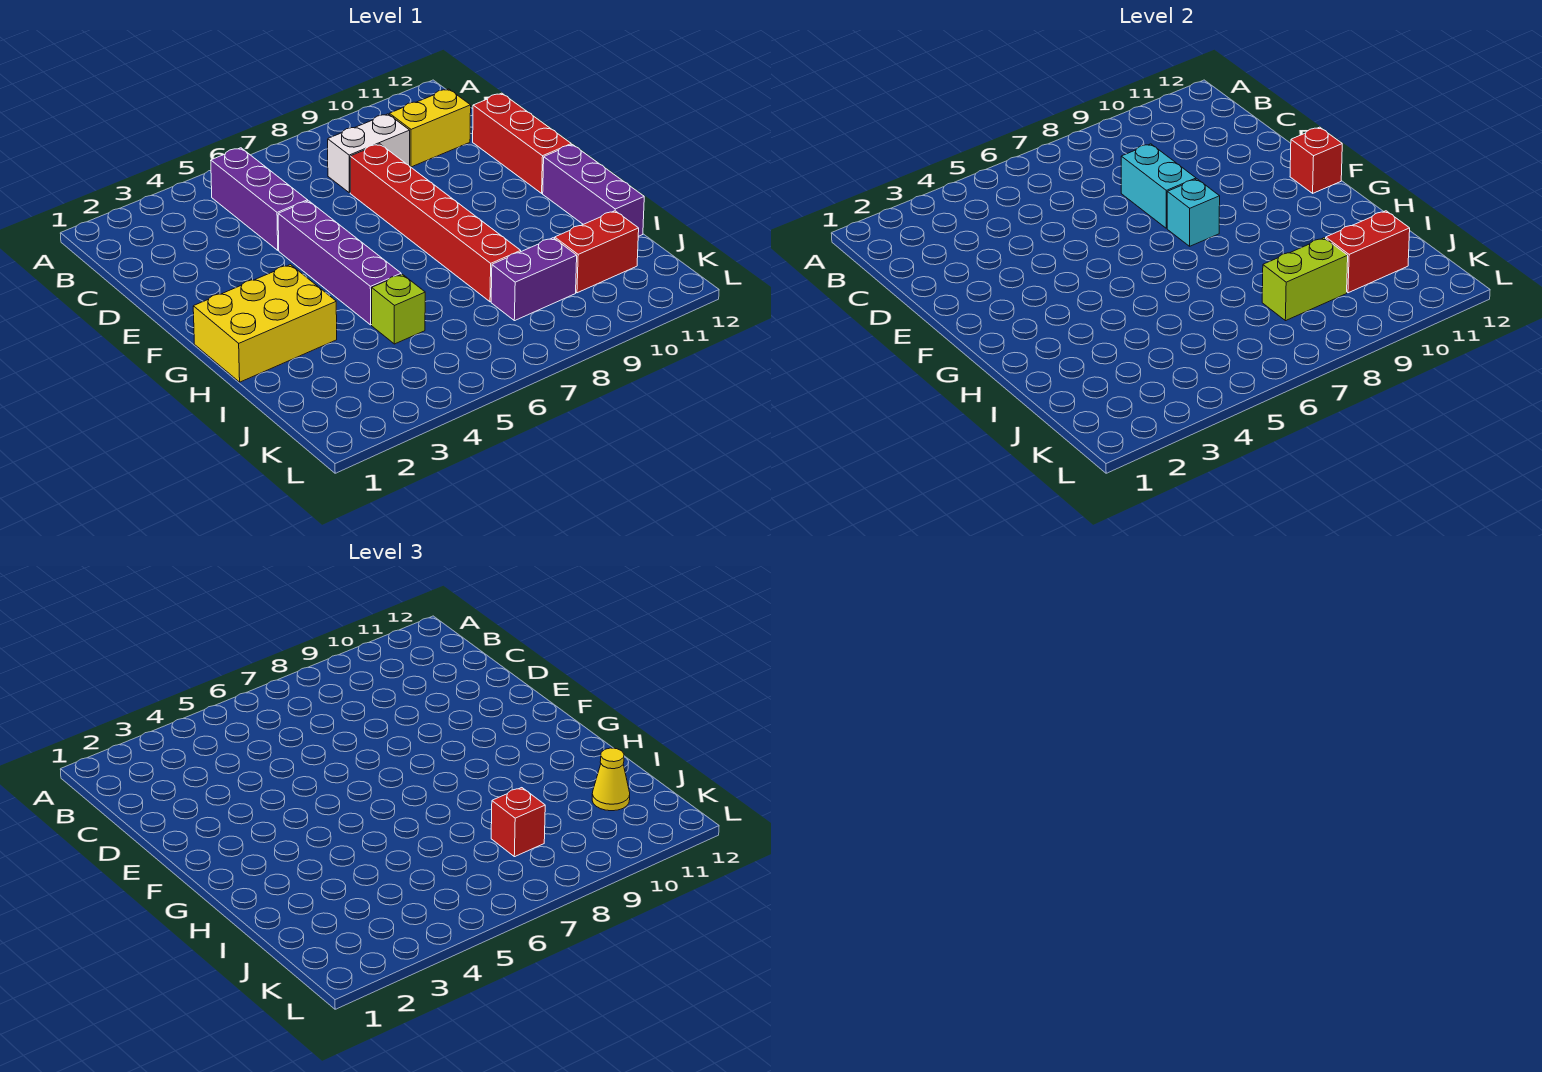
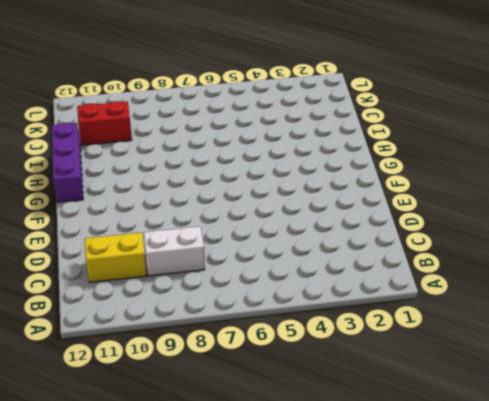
none -> purple brick B5:D5 level 1
none -> red brick D8:I8 level 1
none -> red brick D12:F12 level 1

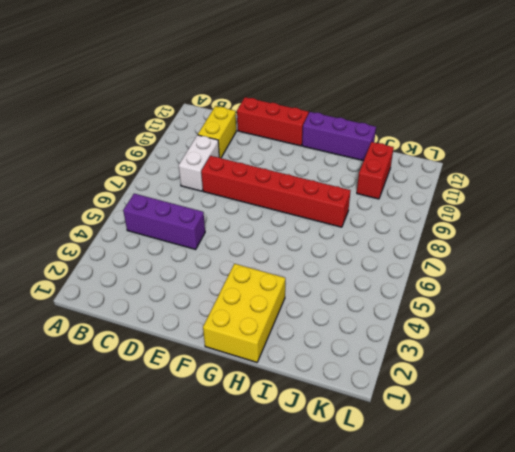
none -> purple brick E5:H5 level 1
none -> lime brick I5 level 1
none -> purple brick J8:J9 level 1

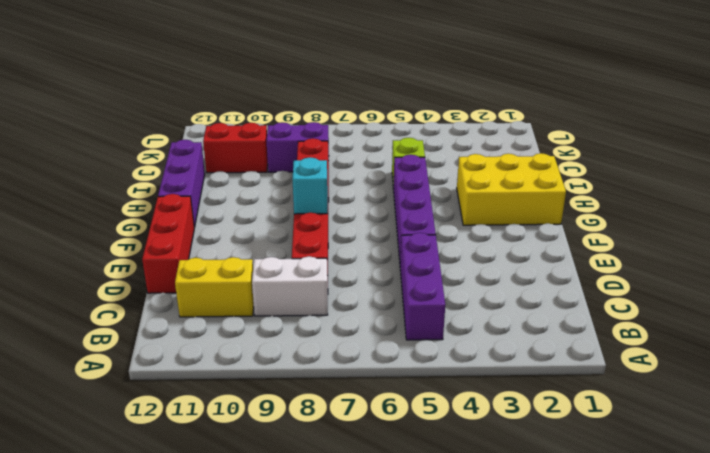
none -> cyan brick D8:E8 level 2
none -> red brick F12 level 2
none -> lime brick J8:J9 level 2

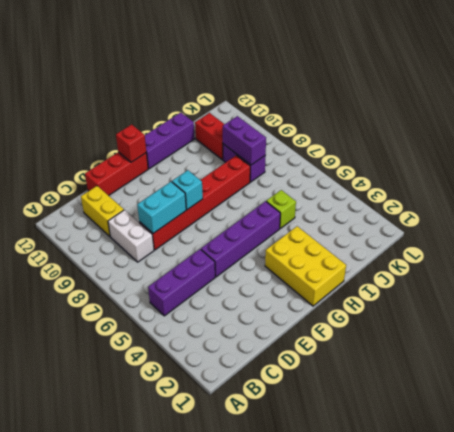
purple brick J8:J9 level 2 -> lime brick J8:J9 level 2
none -> red brick J10:J11 level 2
none -> red brick J8 level 3
none -> yellow cone J11 level 3

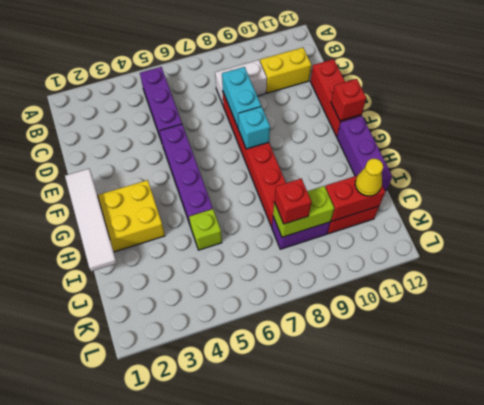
white tile F1:I1 level 2 -> none

